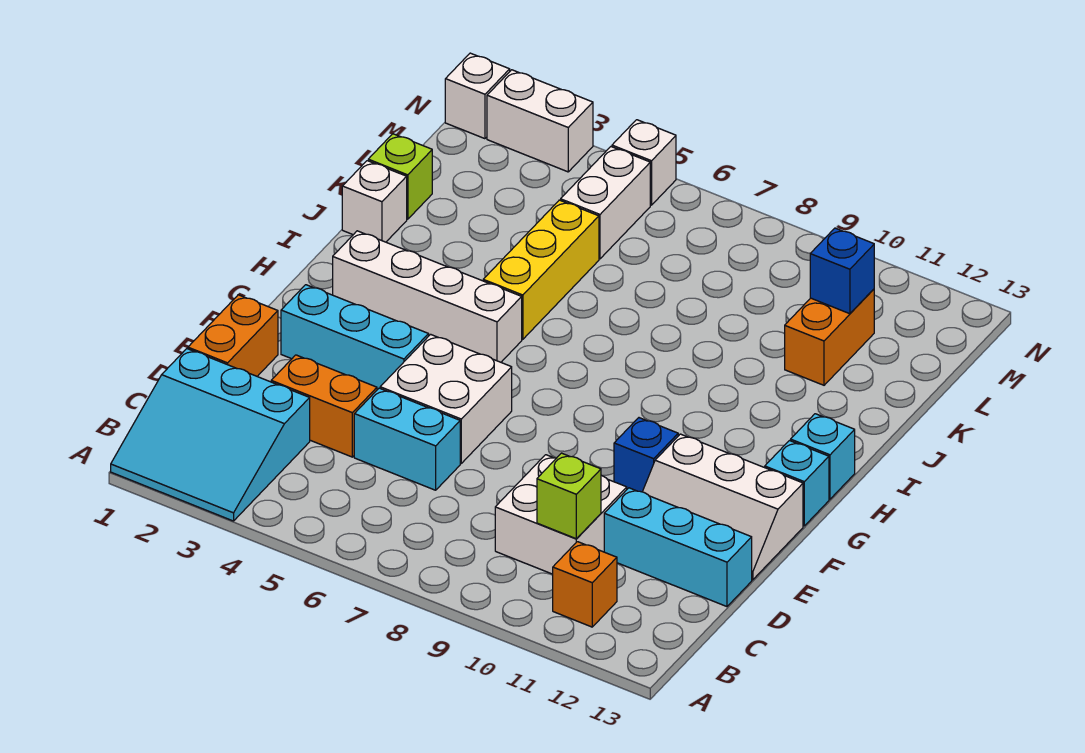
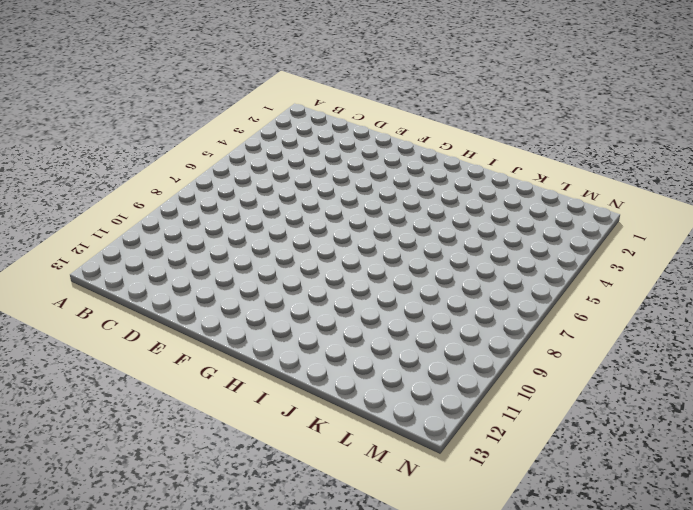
none -> cyan slope A1:C3 level 1 top C
none -> orange brick B11 level 1
none -> white brick C9:D10 level 1

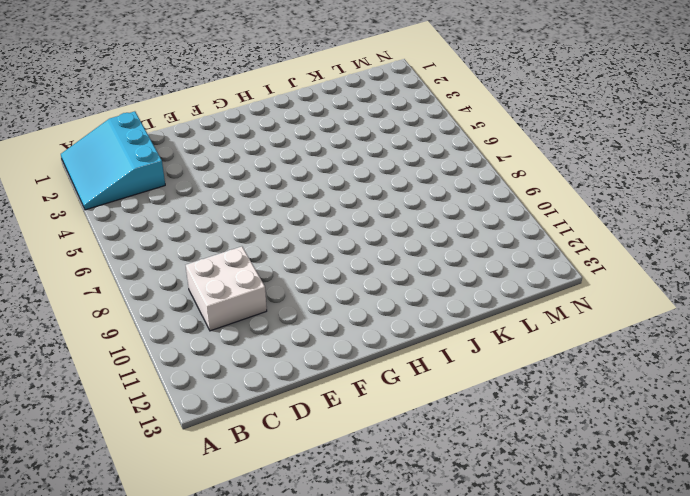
none -> orange brick B11 level 1
none -> orange brick D1:E1 level 1
none -> orange brick D3:D4 level 1

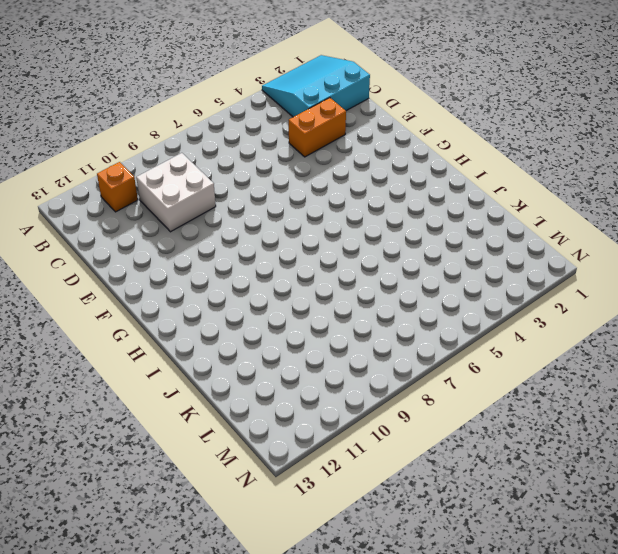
none -> orange brick D1:E1 level 1
none -> cyan brick D5:D6 level 1
none -> cyan brick D11:D13 level 1

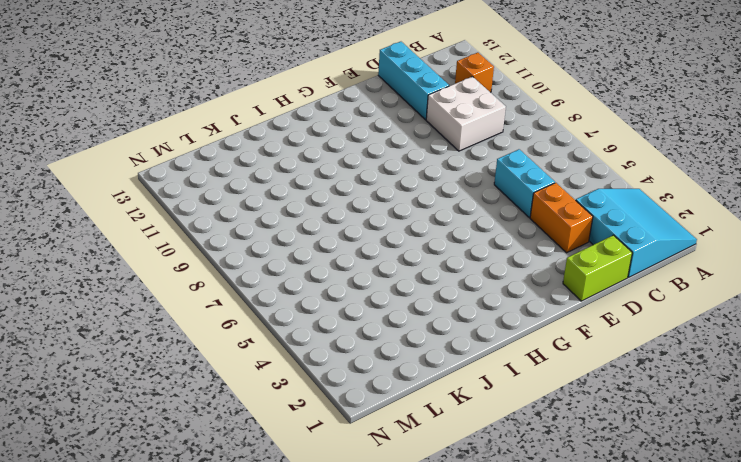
lime brick D1:E1 level 1 -> orange brick D1:E1 level 1
none -> white brick E5:F6 level 1
none -> white slope E11:F13 level 1 top F
none -> cyan brick F2:F4 level 1

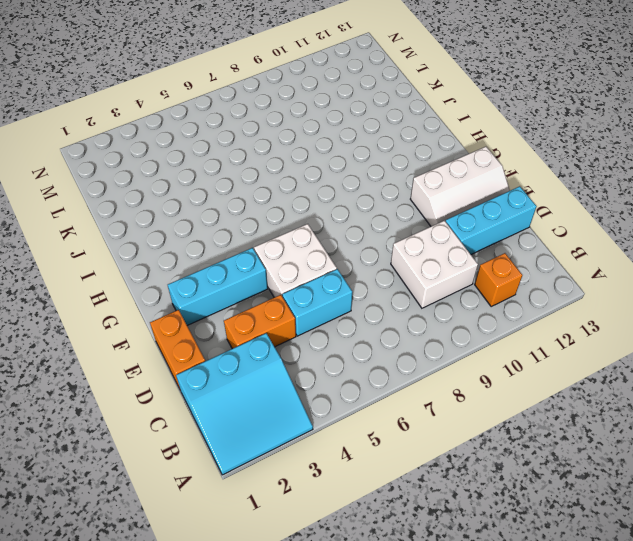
none -> blue brick F10 level 1
none -> cyan brick G13 level 1
none -> white brick H2:H5 level 1

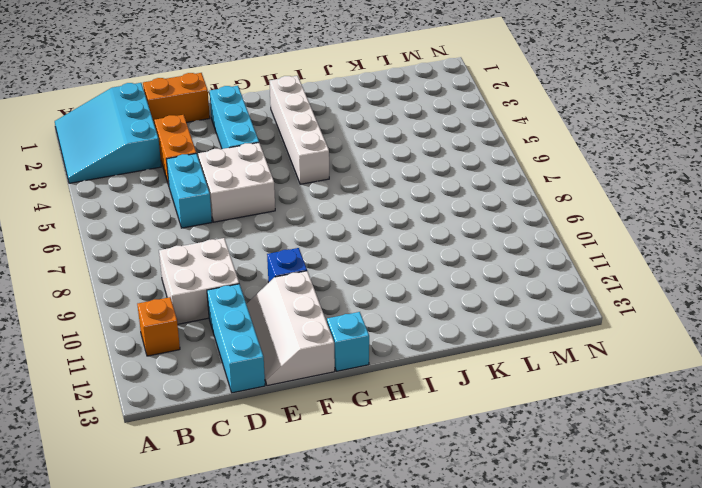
none -> cyan brick H13 level 1
none -> yellow brick I5:K5 level 1
none -> white brick J1 level 1

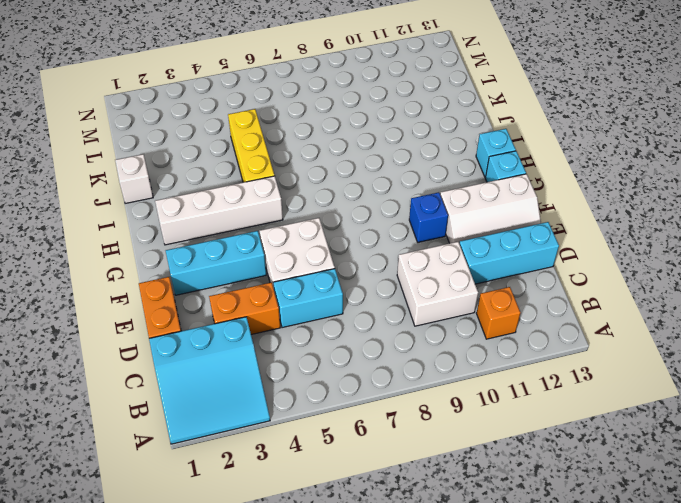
none -> lime brick K1 level 1
none -> orange brick K11:L11 level 1
none -> white brick L5:M5 level 1

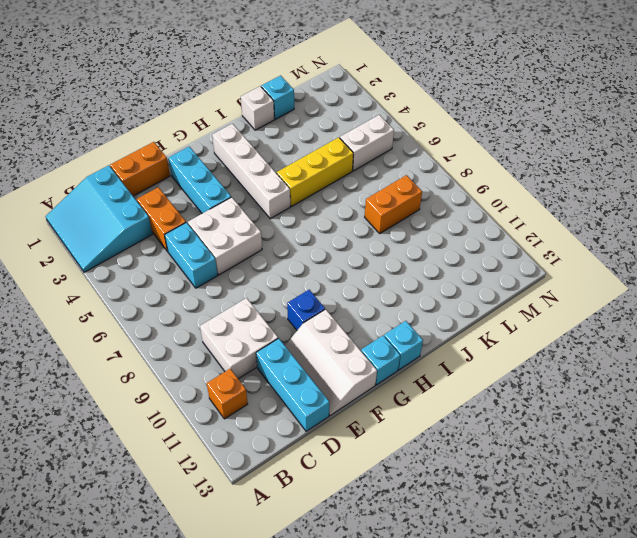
cyan brick K1 level 1 -> lime brick K1 level 1
orange brick K8:L8 level 1 -> orange brick K11:L11 level 1
none -> white brick N1 level 1
none -> white brick N2:N3 level 1
none -> white brick N5 level 1

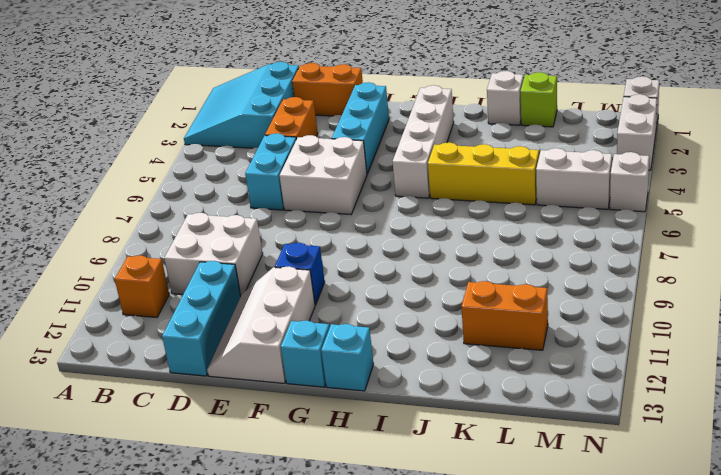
none -> lime brick C10 level 2
none -> blue brick L11 level 2

